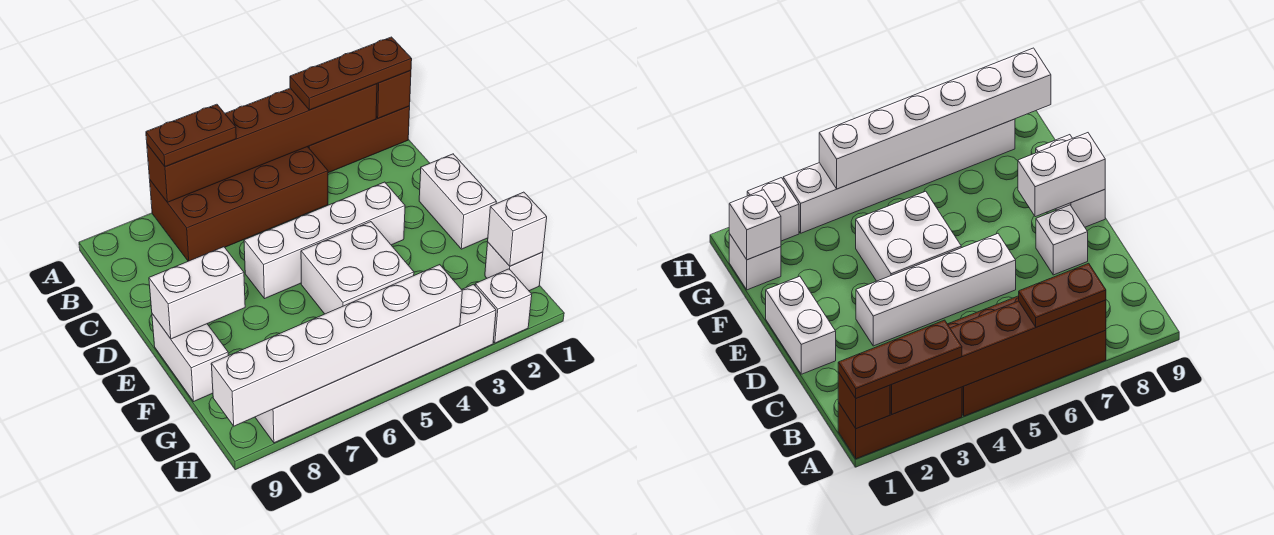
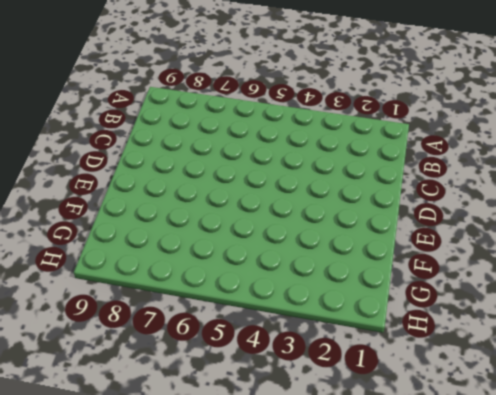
none -> brown brick A1:A3 level 1
none -> brown brick A4:B7 level 1
none -> white brick D1:E1 level 1

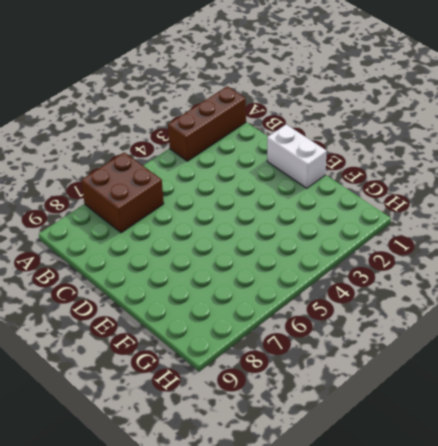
brown brick A6:B7 level 1 -> brown brick A4:B7 level 1
none -> white brick D3:D6 level 1
none -> white brick D8 level 1
none -> white brick E4:F5 level 1

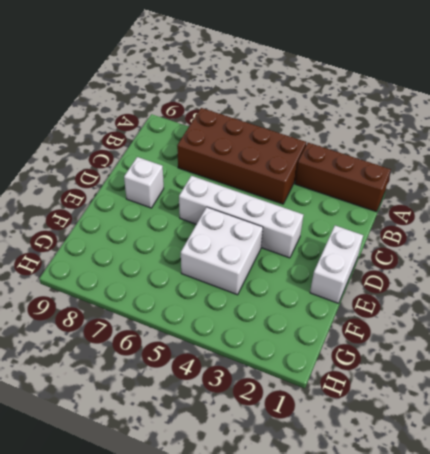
none -> white brick E9:F9 level 1
none -> white brick G1 level 1
none -> white brick H2 level 1

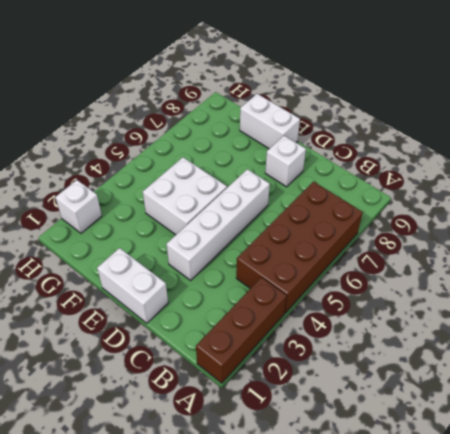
none -> white brick G1 level 1
none -> white brick H3:H8 level 1
none -> brown brick A1 level 2

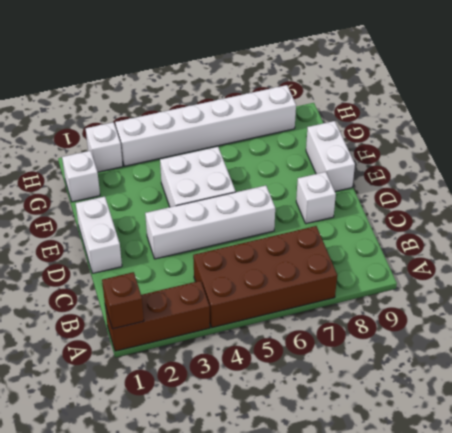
none -> brown brick A2:A7 level 2
none -> white brick E8:E9 level 2
none -> white brick G1 level 2

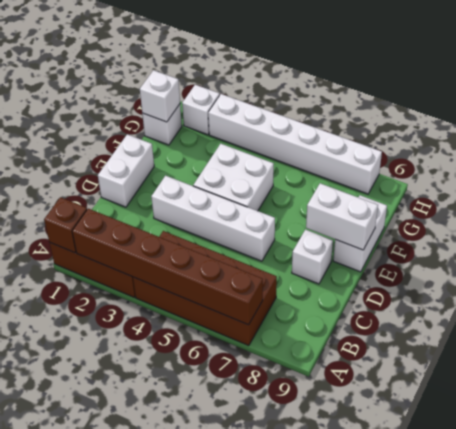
none -> white brick H4:H9 level 2
none -> brown plate A1:A3 level 3
none -> brown plate A6:A7 level 3

